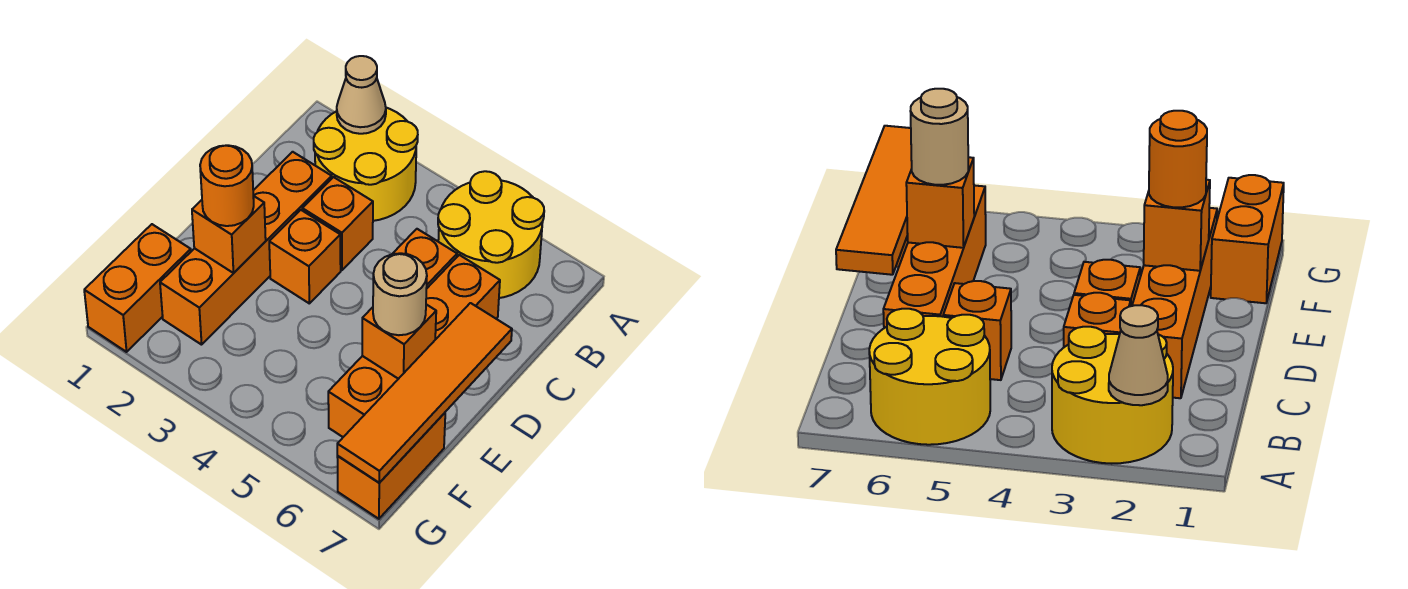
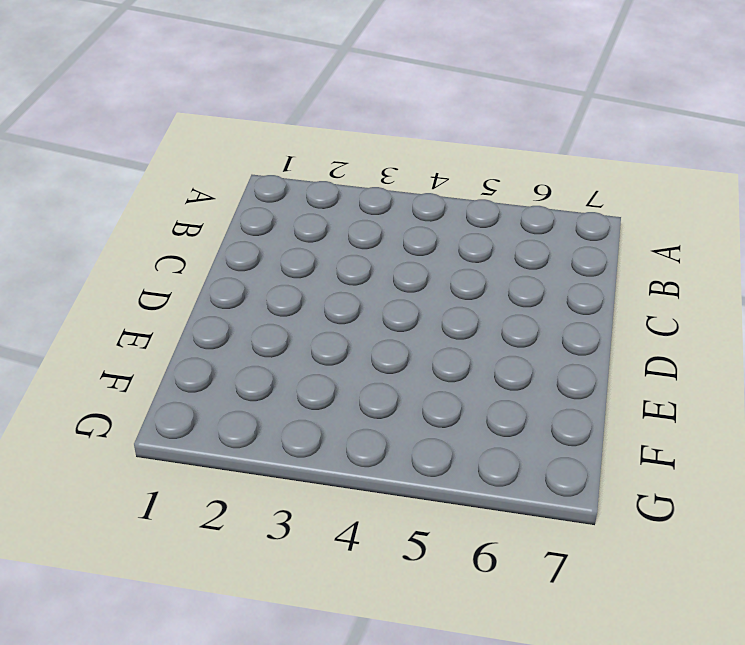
none -> yellow round brick A2:B3 level 1
none -> yellow round brick A5:B6 level 1
none -> orange brick C2:F2 level 1

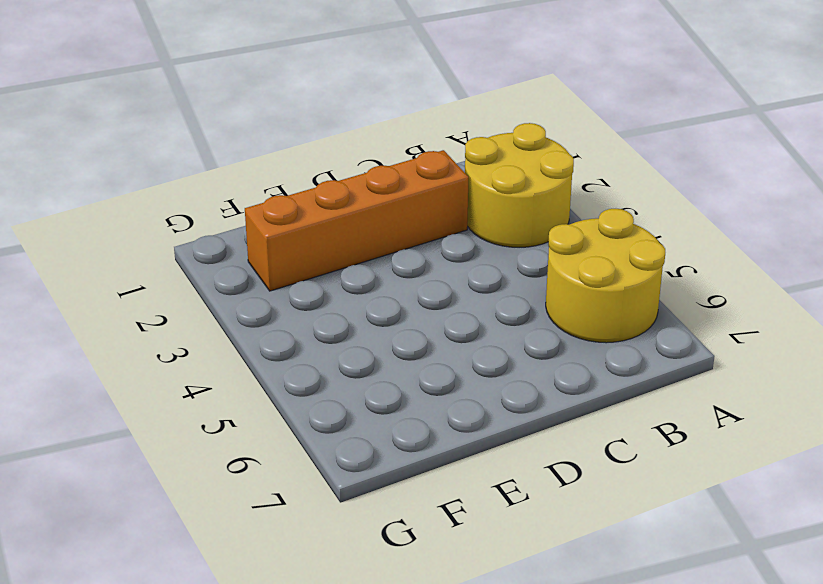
none -> orange brick C3 level 1
none -> orange brick C5 level 1
none -> orange brick C6:F6 level 1

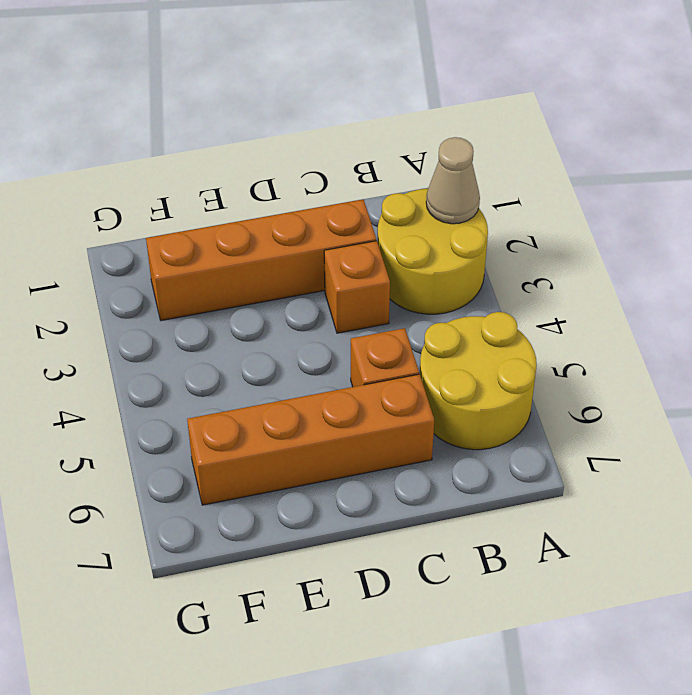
none -> orange brick D3 level 1
none -> orange brick F1:G1 level 1
none -> orange brick F7:G7 level 1

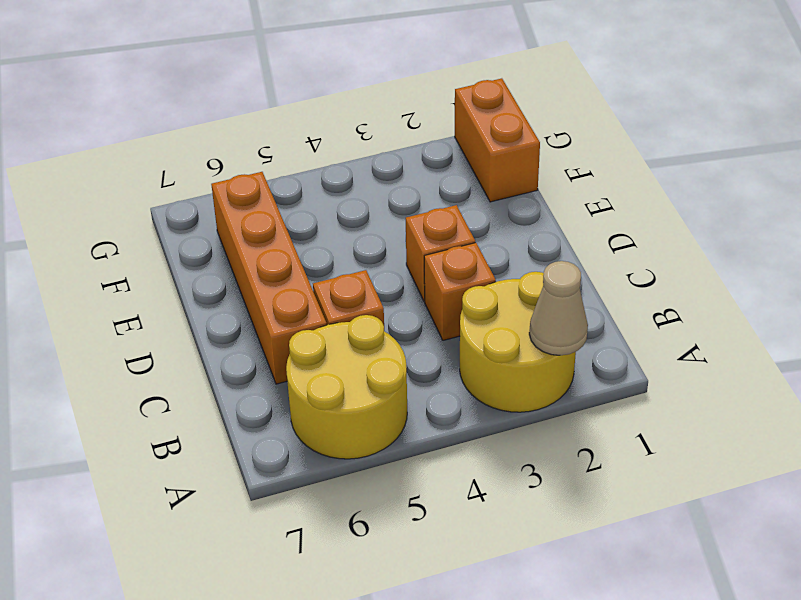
none -> orange brick C2:F2 level 1
none -> orange brick F7:G7 level 1
none -> orange tile D7:G7 level 2

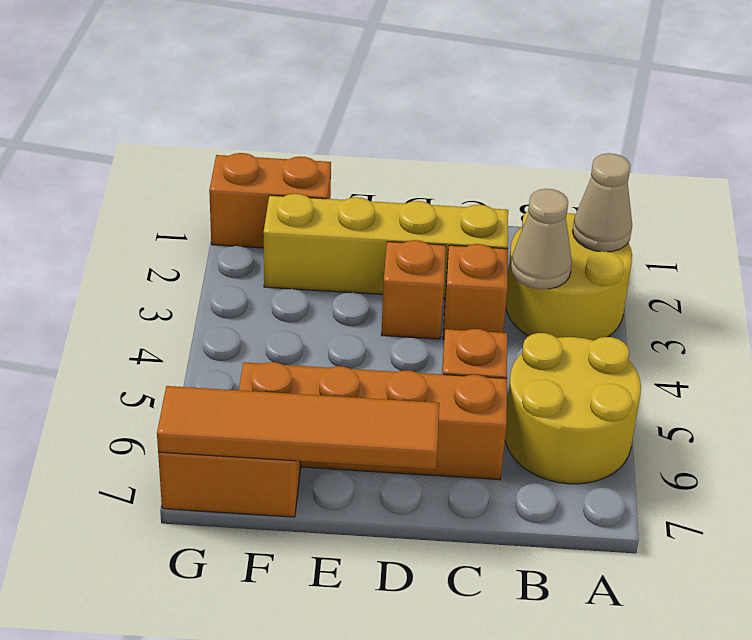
tan cone B3 level 2 -> none
yellow brick C2:F2 level 1 -> orange brick C2:F2 level 1
none -> orange brick E2 level 2
none -> orange brick E6 level 2
none -> orange round brick E2 level 3

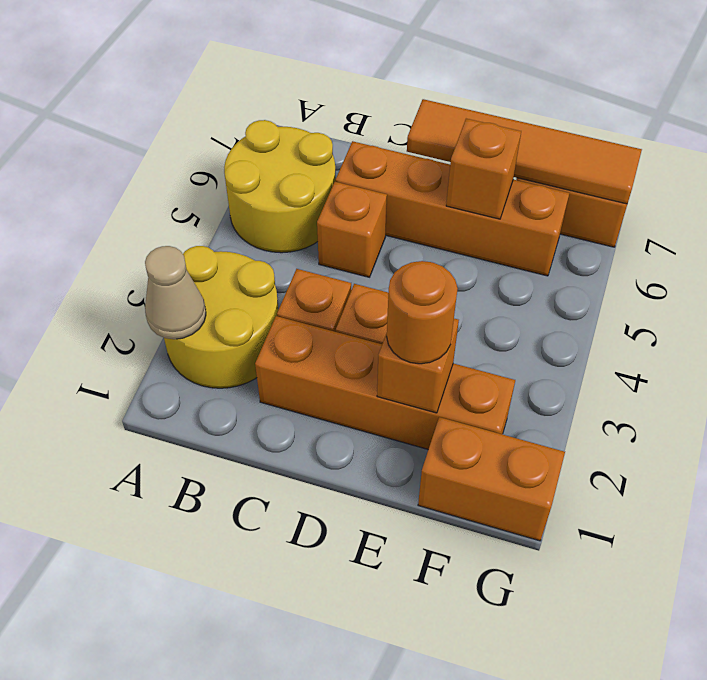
none -> tan round brick E6 level 3

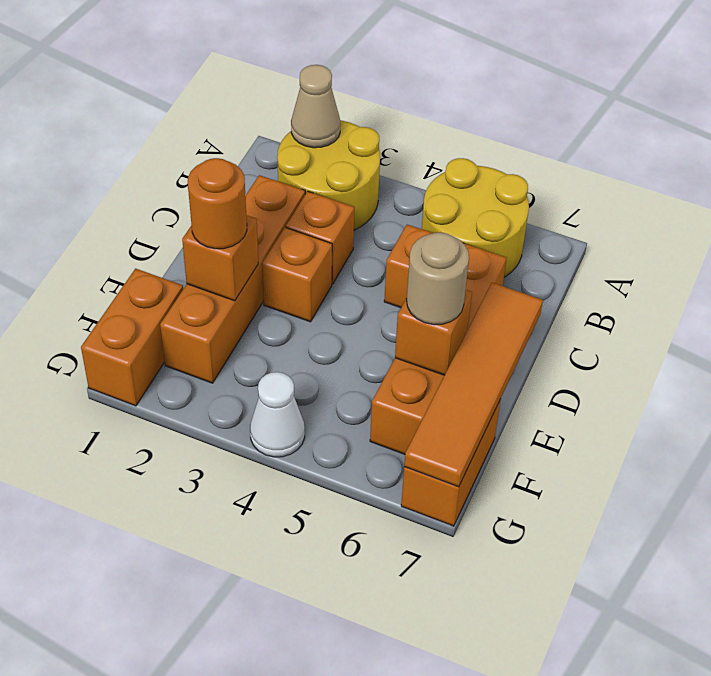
white cone G4 level 1 -> none

